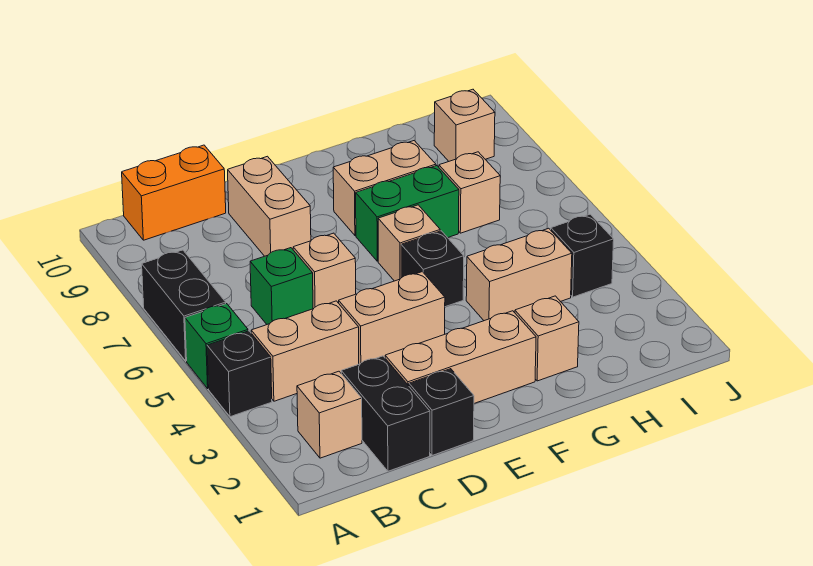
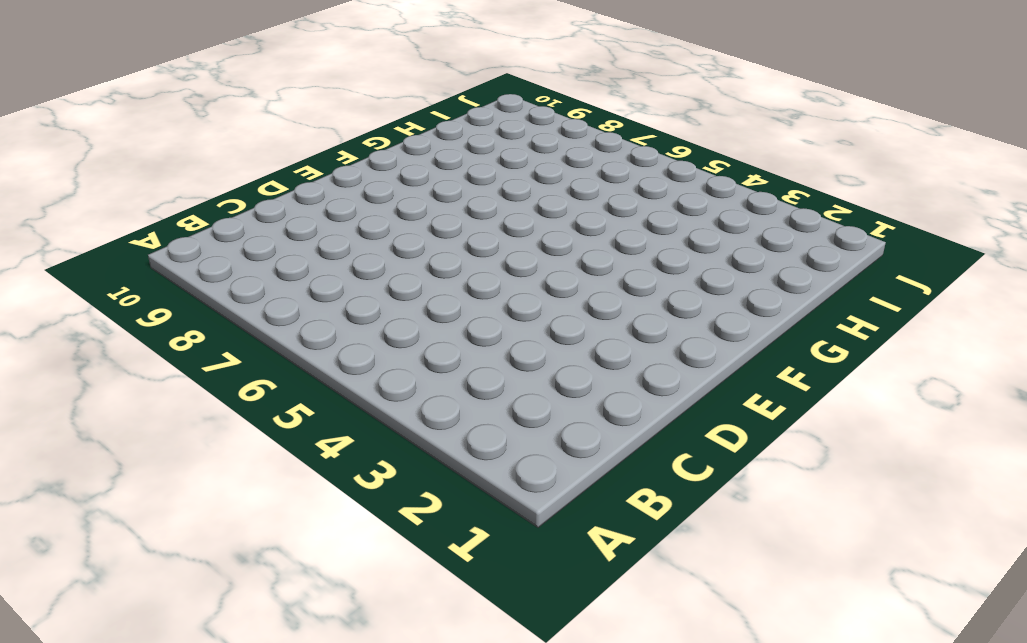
none -> black brick A4 level 1
none -> green brick A5 level 1
none -> black brick A6:A7 level 1

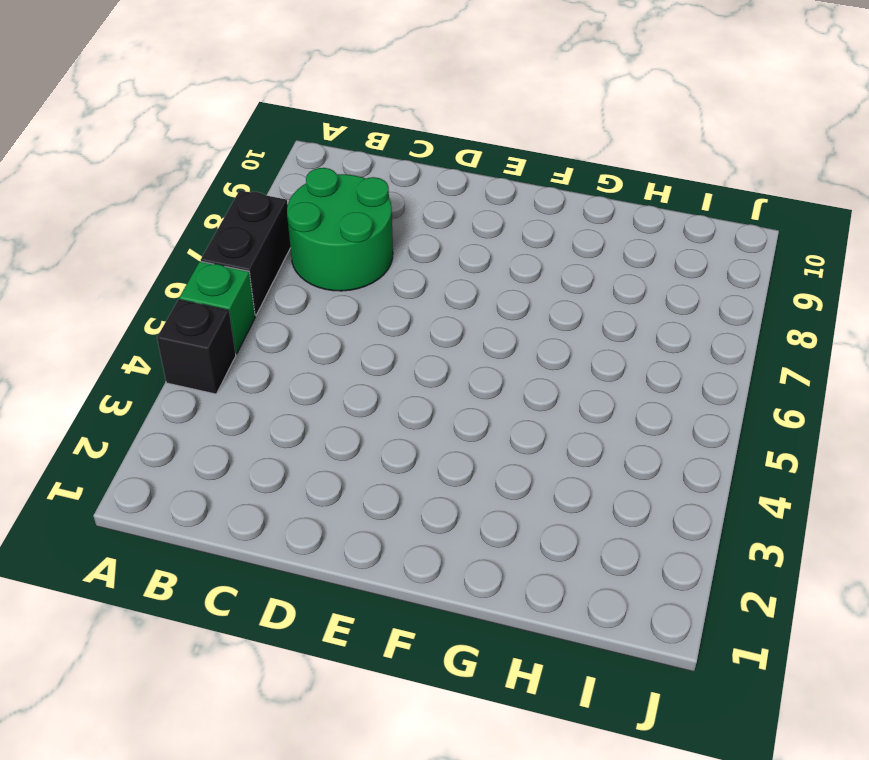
green round brick B7:C8 level 1 -> none
none -> tan brick B2 level 1
none -> tan brick B4:C4 level 1
none -> orange brick B10:C10 level 1

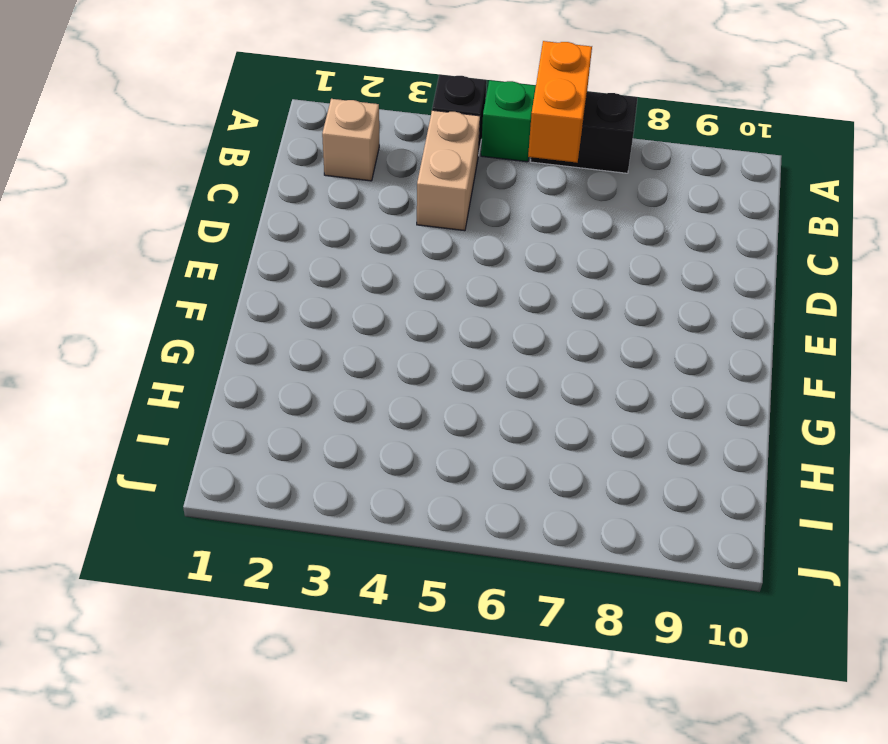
orange brick A6:B6 level 2 -> orange brick B10:C10 level 1
none -> black brick C1:C2 level 1
none -> green brick C6 level 1
none -> black brick D1 level 1

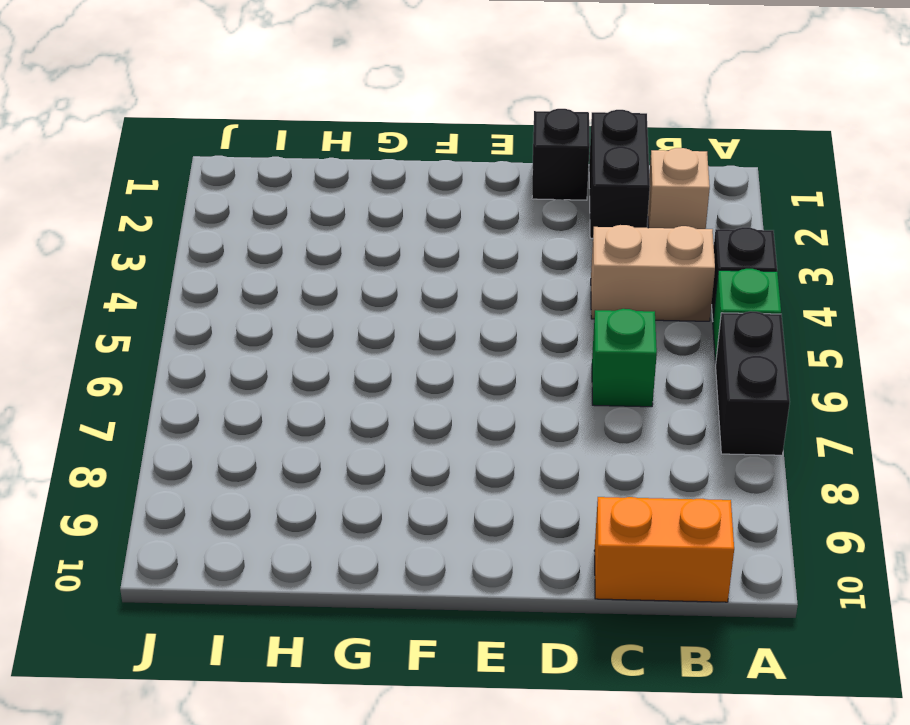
none -> tan brick D2:F2 level 1
none -> tan brick D4:E4 level 1
none -> tan brick D6 level 1

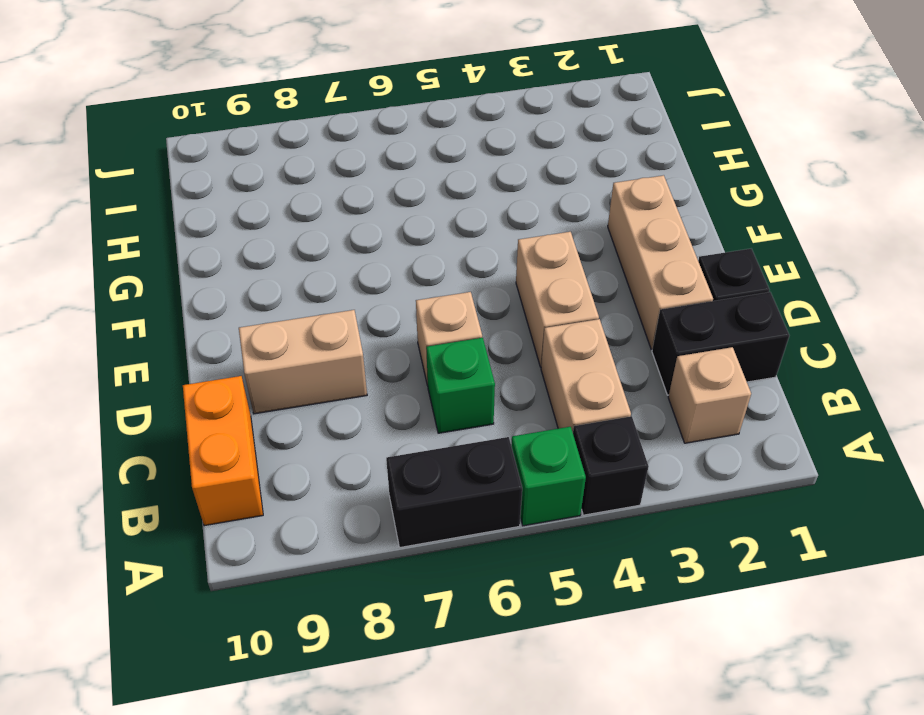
none -> black brick F5 level 1
none -> tan brick F6 level 1
none -> green brick F7:G7 level 1

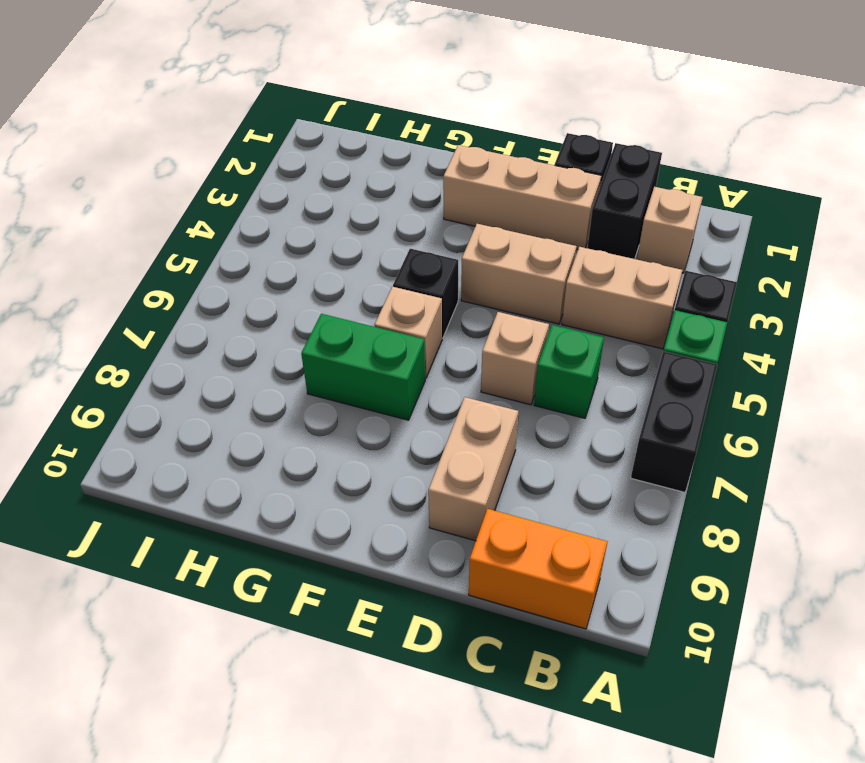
none -> tan brick F8:G8 level 1
none -> tan brick G2 level 1
none -> tan brick G4:H4 level 1

